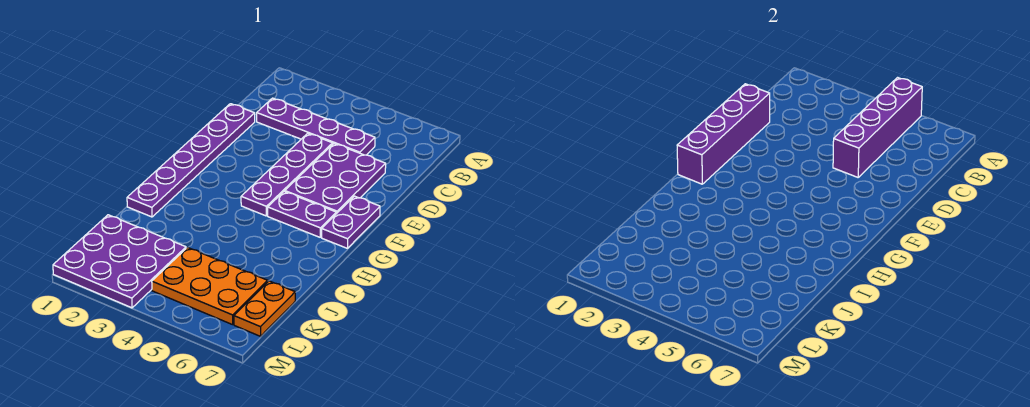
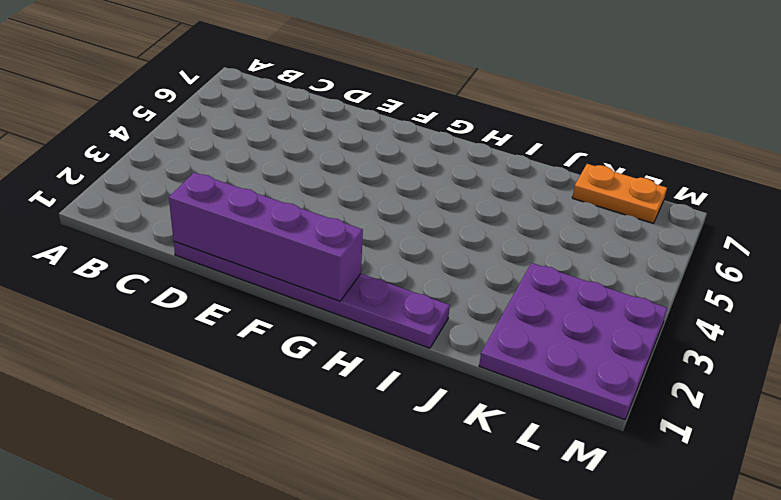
none -> purple plate C2:C5 level 1
none -> purple plate D4:G4 level 1

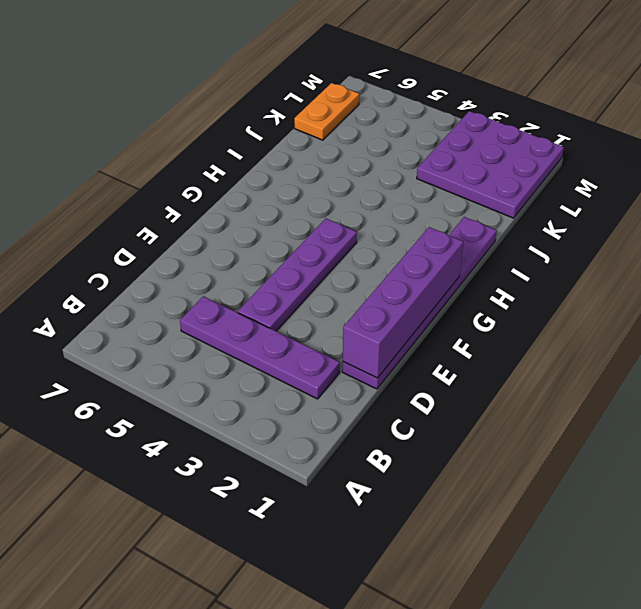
none -> purple plate D5:F6 level 1
none -> purple plate F7:G7 level 1

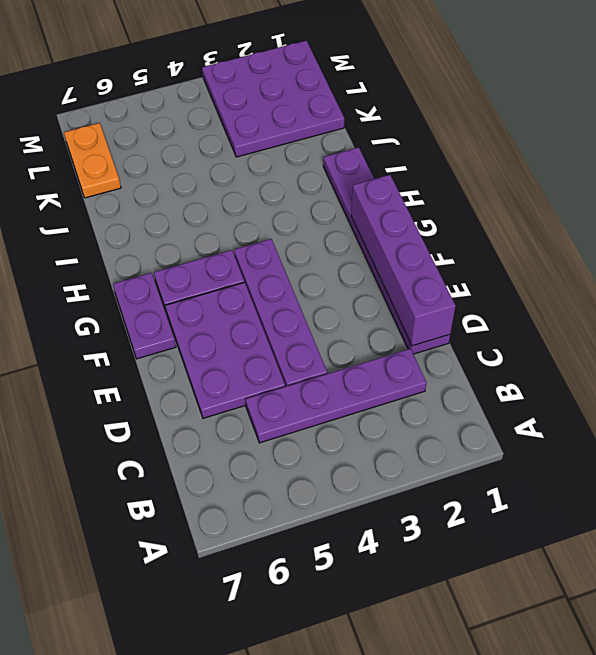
none -> orange plate K4:L6 level 1
none -> purple brick A5:D5 level 2

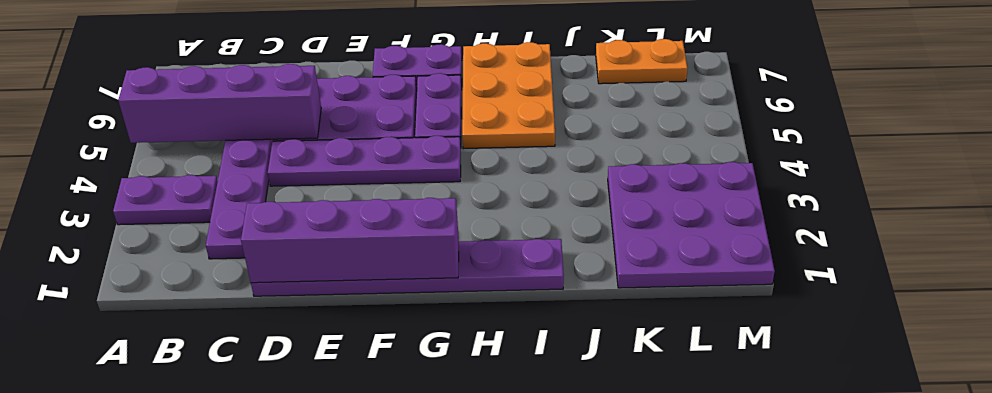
purple plate A3:B3 level 1 -> none
orange plate H5:I7 level 1 -> orange plate K4:L6 level 1

